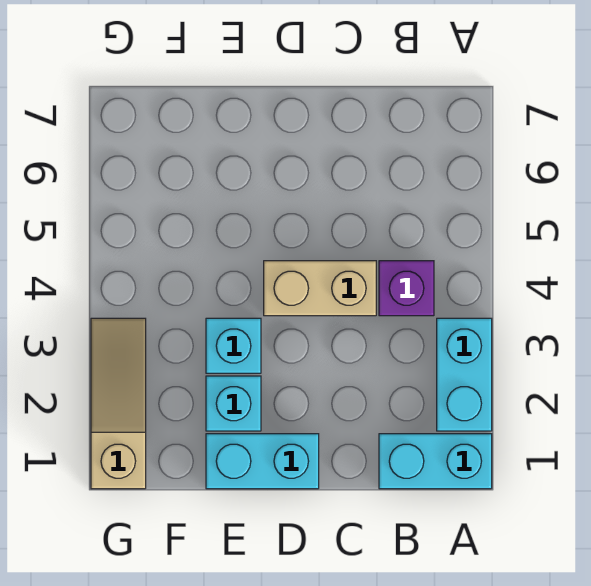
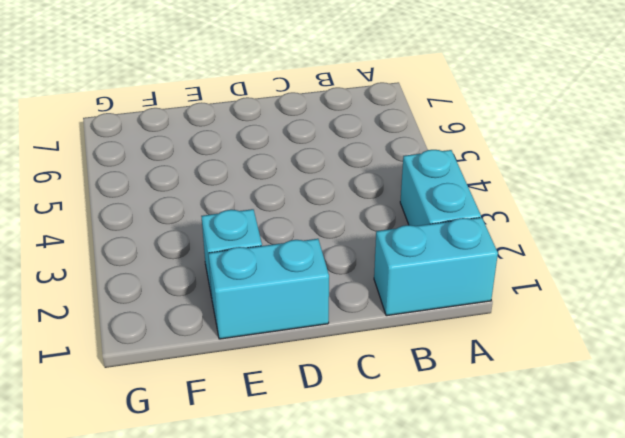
none -> purple brick B4 level 1
none -> tan brick C4:D4 level 1

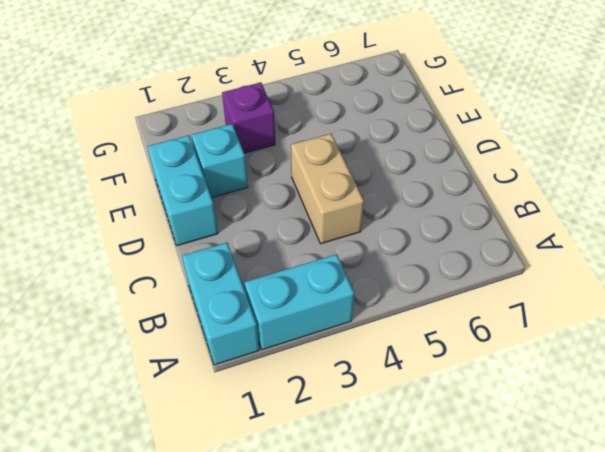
purple brick F3 level 1 -> purple brick B4 level 1
none -> cyan brick E3 level 1
none -> tan slope G1:G3 level 1 top 1

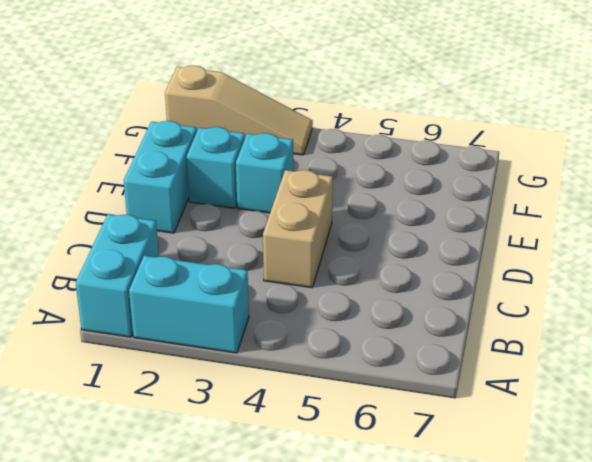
none -> purple brick B4 level 1

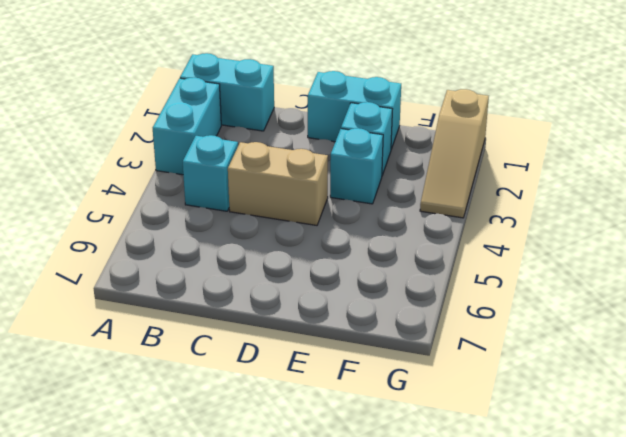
cyan brick B4 level 1 -> purple brick B4 level 1

